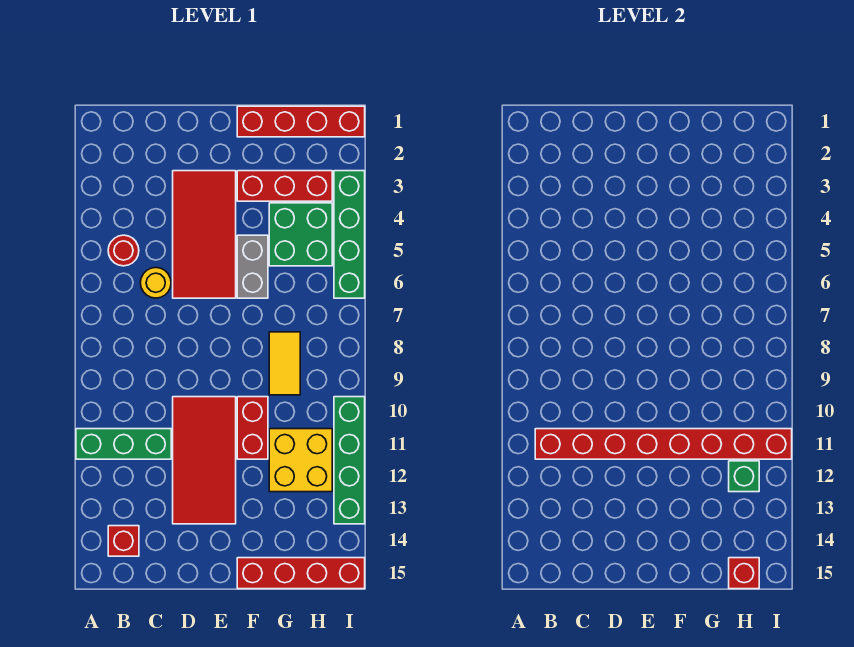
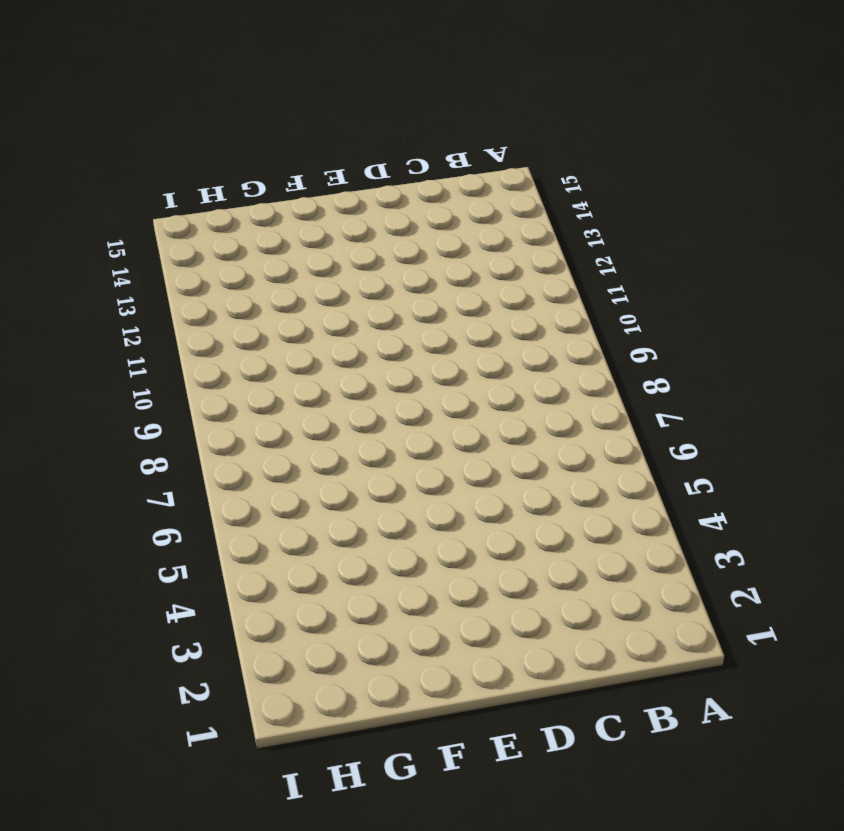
none -> green brick A11:C11 level 1
none -> red round brick B5 level 1
none -> red brick B14 level 1

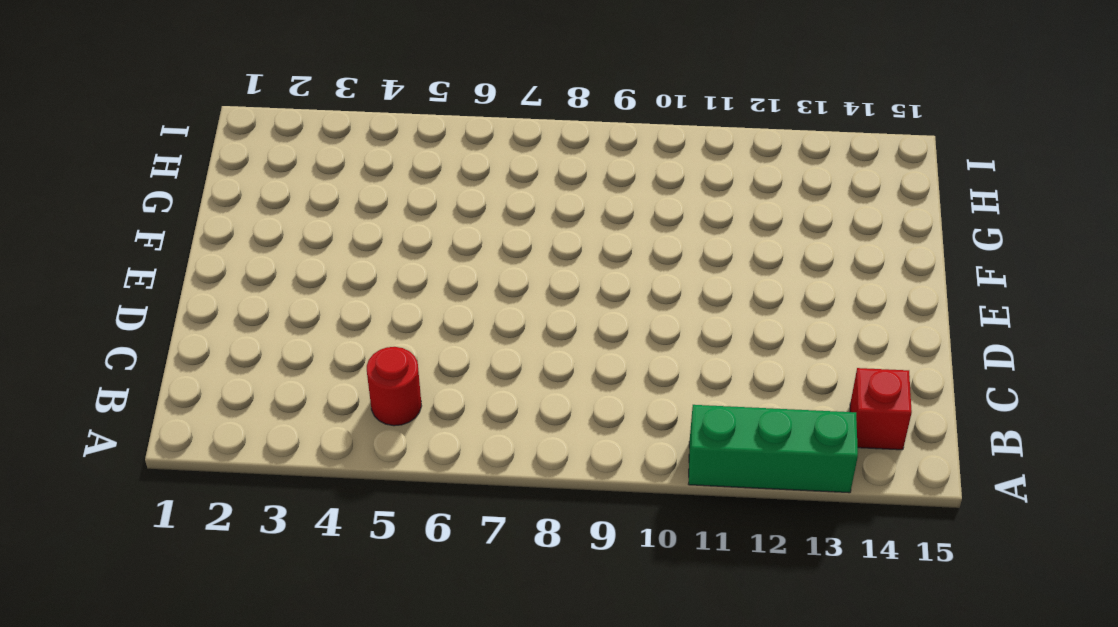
green brick A11:A13 level 1 -> green brick A11:C11 level 1
none -> yellow round brick C6 level 1
none -> red tile D3:E6 level 1
none -> red tile D10:E13 level 1

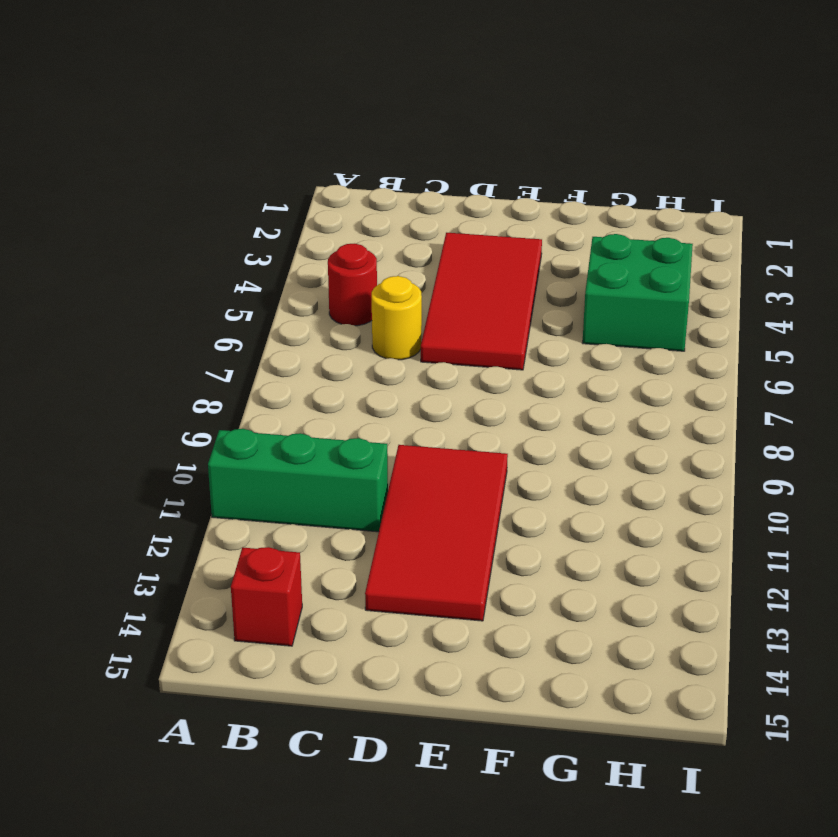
none -> red brick F1:I1 level 1
none -> red brick F3:H3 level 1
none -> grey brick F5:F6 level 1

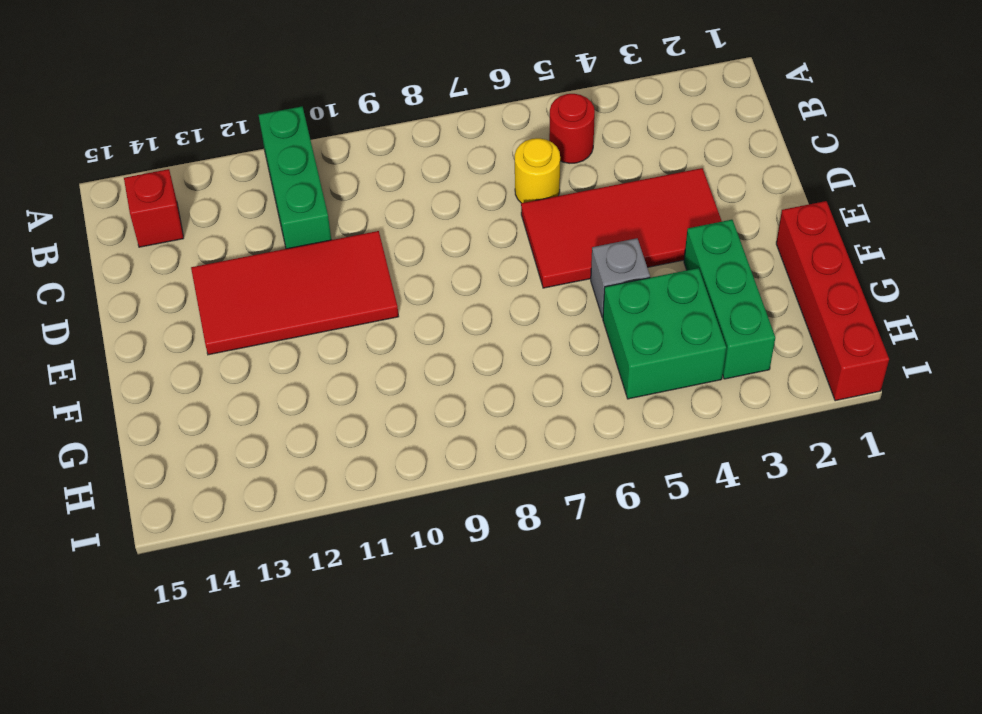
green brick F3:H3 level 1 -> red brick F3:H3 level 1
grey brick F5 level 1 -> grey brick F5:F6 level 1
none -> red brick F10:F11 level 1
none -> red brick F15:I15 level 1
none -> yellow tile G8:G9 level 1

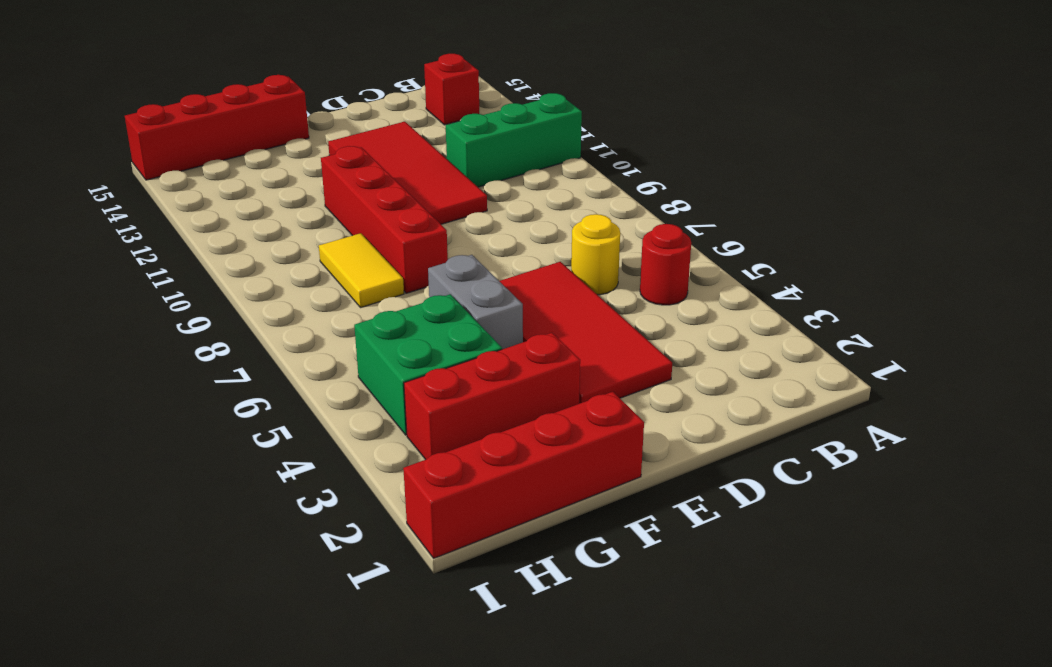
red brick F8:F11 level 1 -> red brick F10:F11 level 1
none -> yellow brick G11:H12 level 1
none -> green brick I3:I6 level 1
none -> green brick I10:I13 level 1

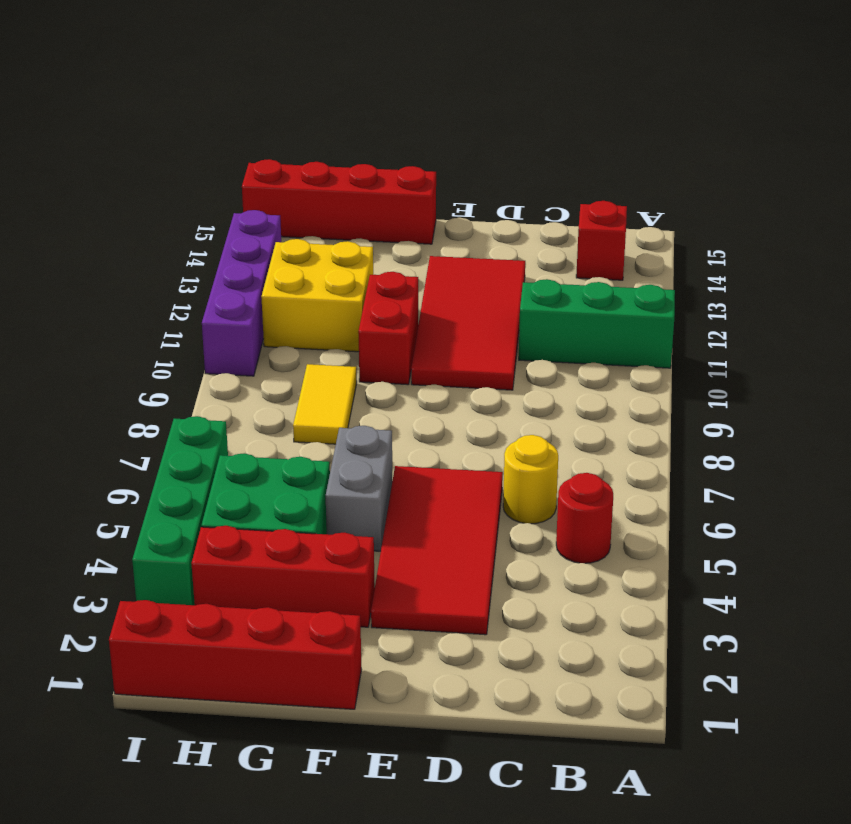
purple brick I10:I13 level 1 -> green brick I10:I13 level 1
none -> red brick B11:I11 level 2
none -> green brick H12 level 2
none -> red brick H15 level 2

